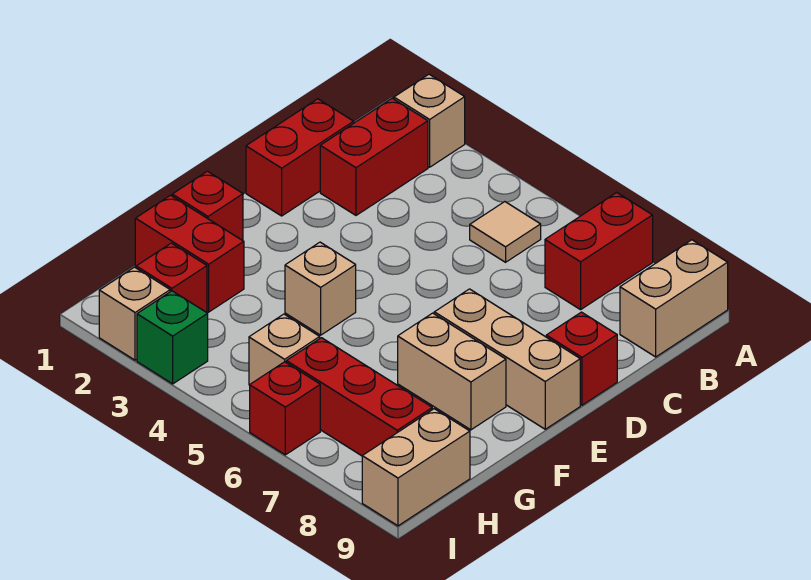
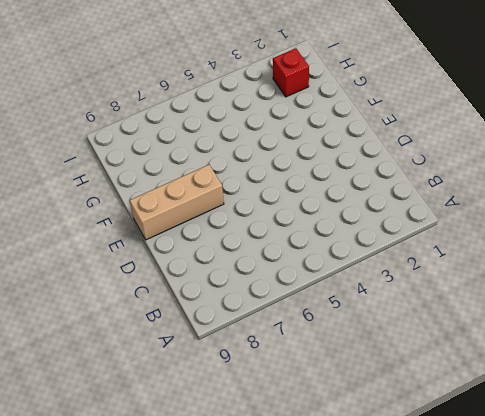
none -> tan brick A2 level 1
none -> red brick A7:B7 level 1
none -> tan brick A9:B9 level 1

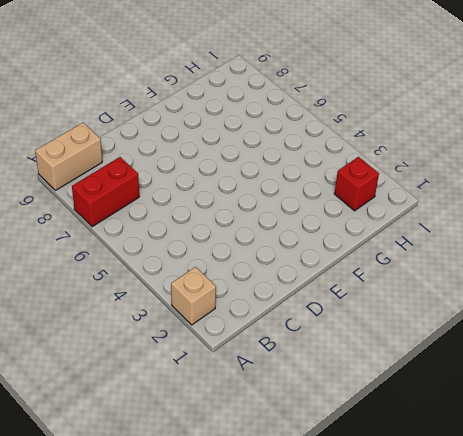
none -> red brick B2:C2 level 1
none -> tan tile B5 level 1
none -> red brick C1:D1 level 1

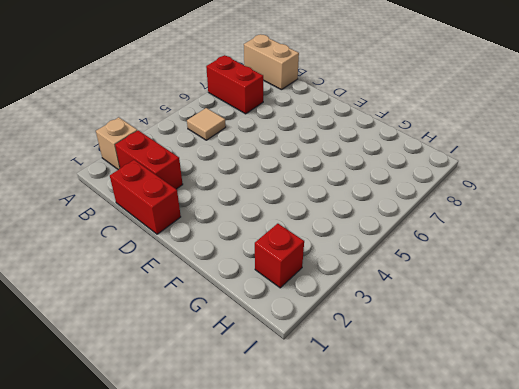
none -> red brick D9 level 1
none -> tan brick E7:E9 level 1
none -> red brick F1 level 1

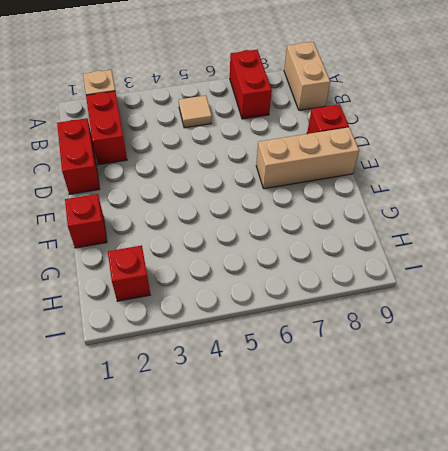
none -> tan brick F4 level 1
none -> tan brick F7:F8 level 1
none -> red brick G1:G2 level 1

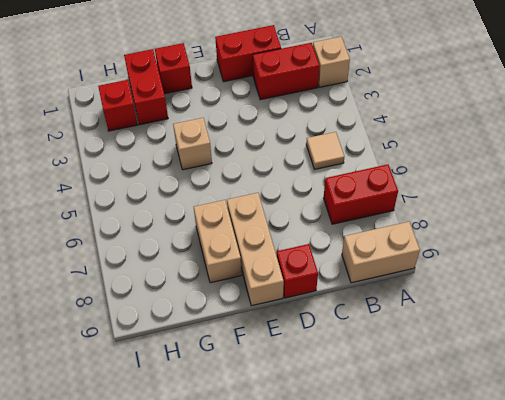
none -> tan brick H5 level 1
none -> red brick H6:H8 level 1
none -> tan brick H9:I9 level 1

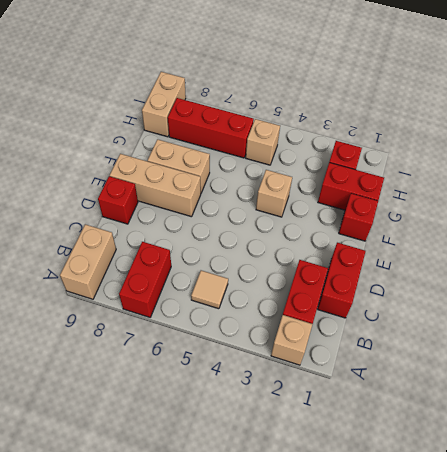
none -> tan brick I2 level 1
none -> green brick I3 level 1
none -> red brick I6 level 1

